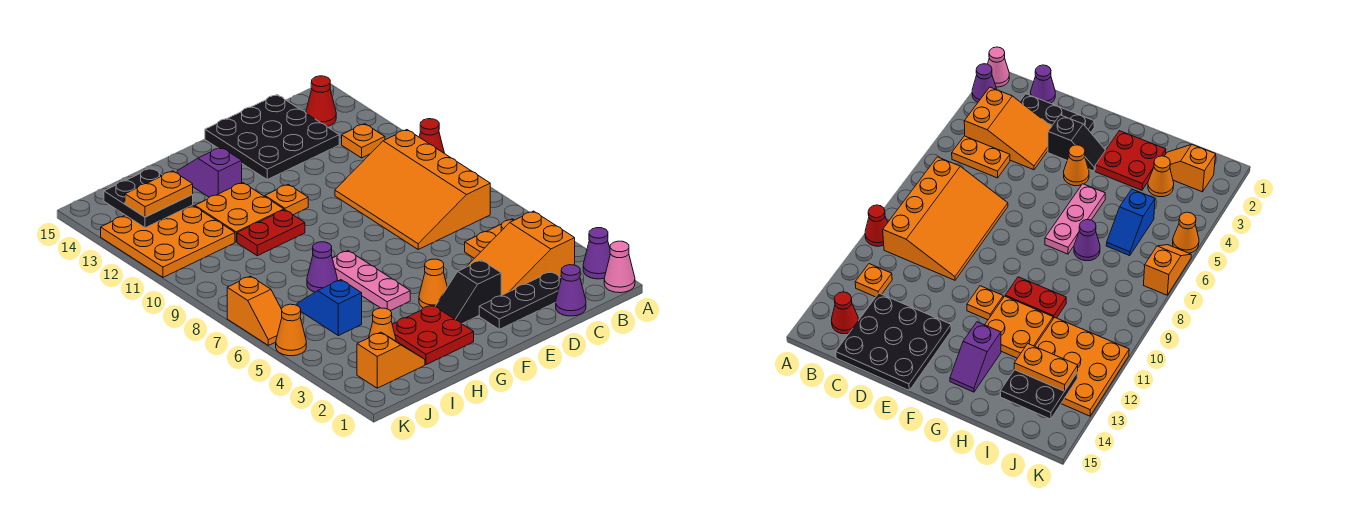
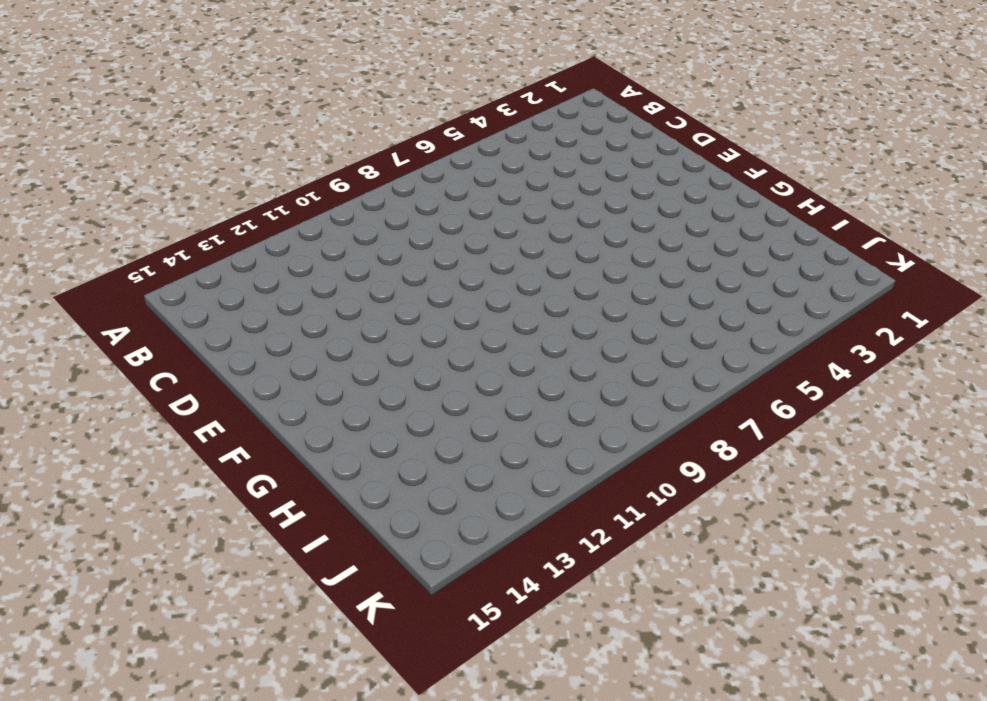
none -> pink cone A1 level 1
none -> purple cone A2 level 1
none -> red cone A10 level 1

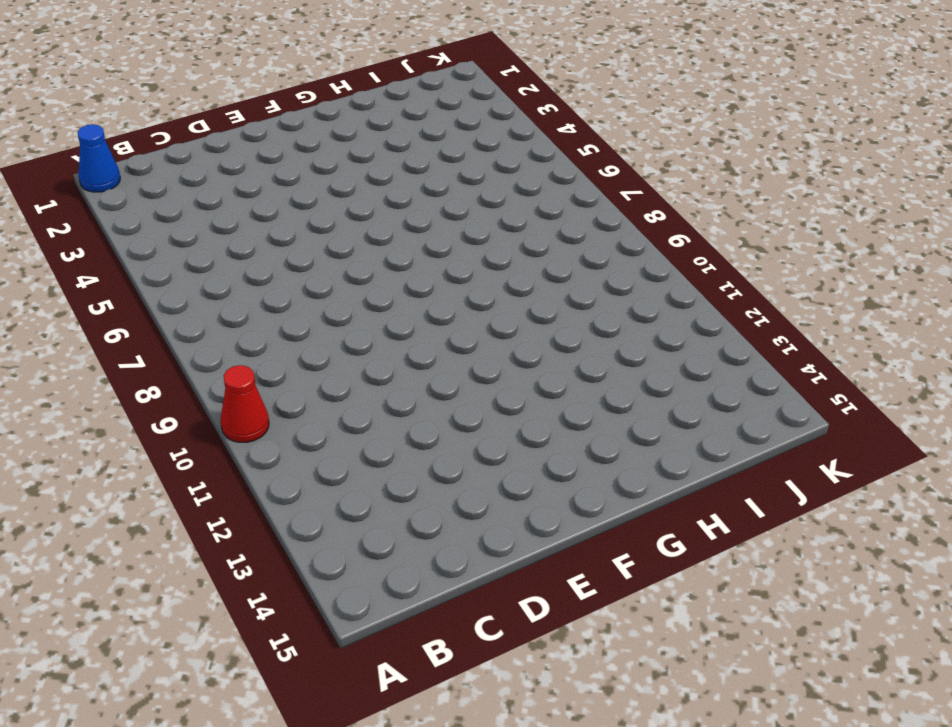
blue cone A1 level 1 -> pink cone A1 level 1
none -> purple cone A2 level 1
none -> orange slope B3:D4 level 1 top B
none -> orange plate B5:C5 level 1

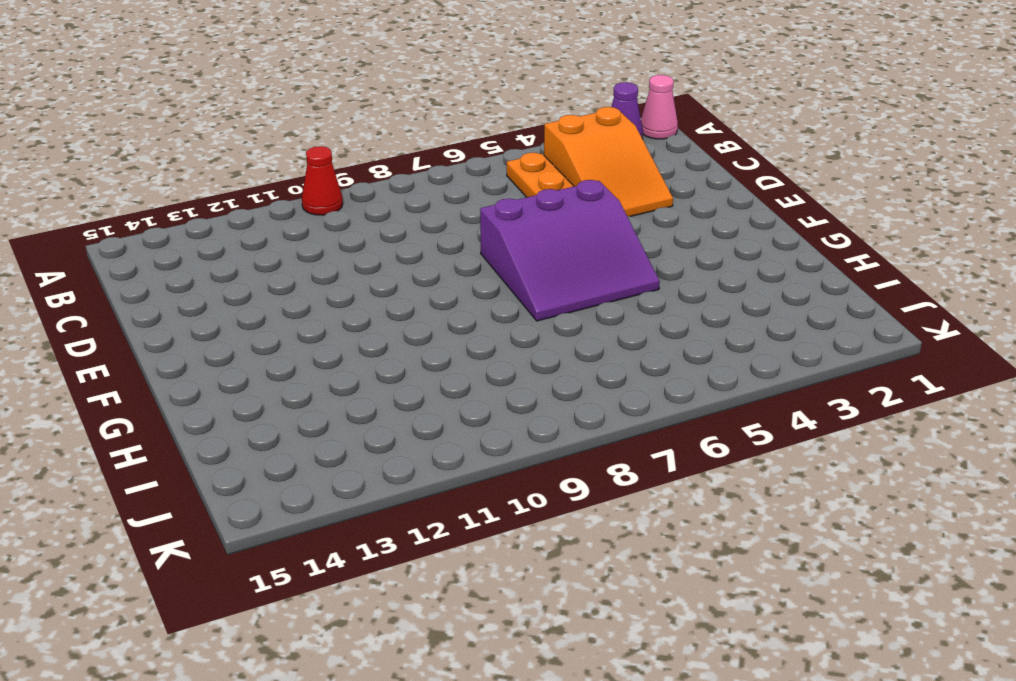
purple slope E5:G7 level 1 top E -> pink plate G5:G7 level 1
none -> orange slope B7:D10 level 1 top B
none -> orange plate B12 level 1
none -> red cone B14 level 1

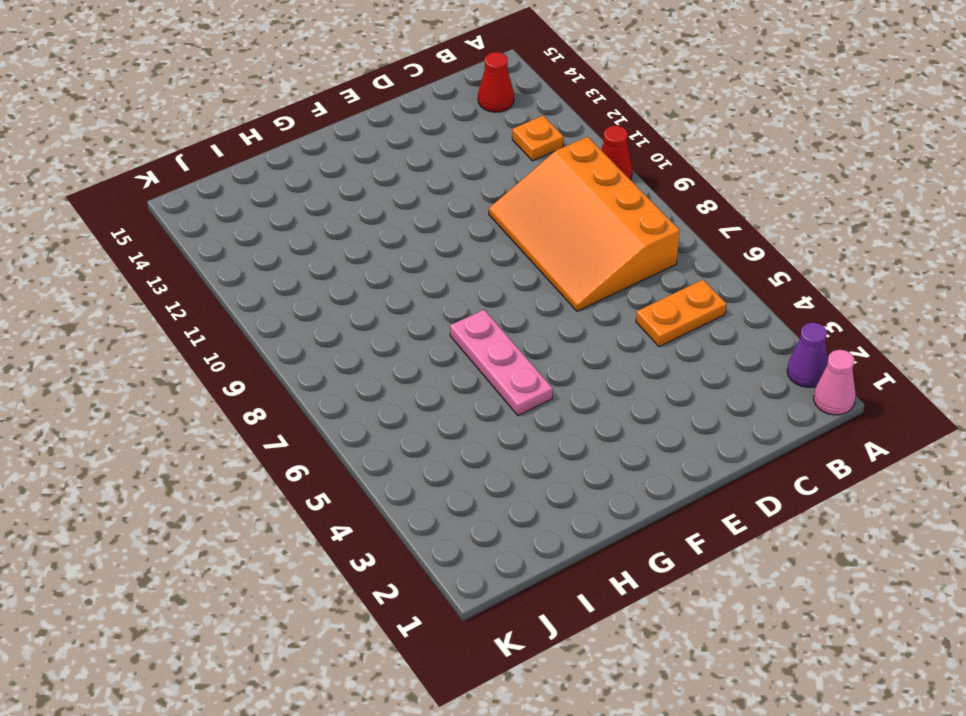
none -> orange slope B3:D4 level 1 top B
none -> purple cone C1 level 1
none -> black plate C2:E2 level 1

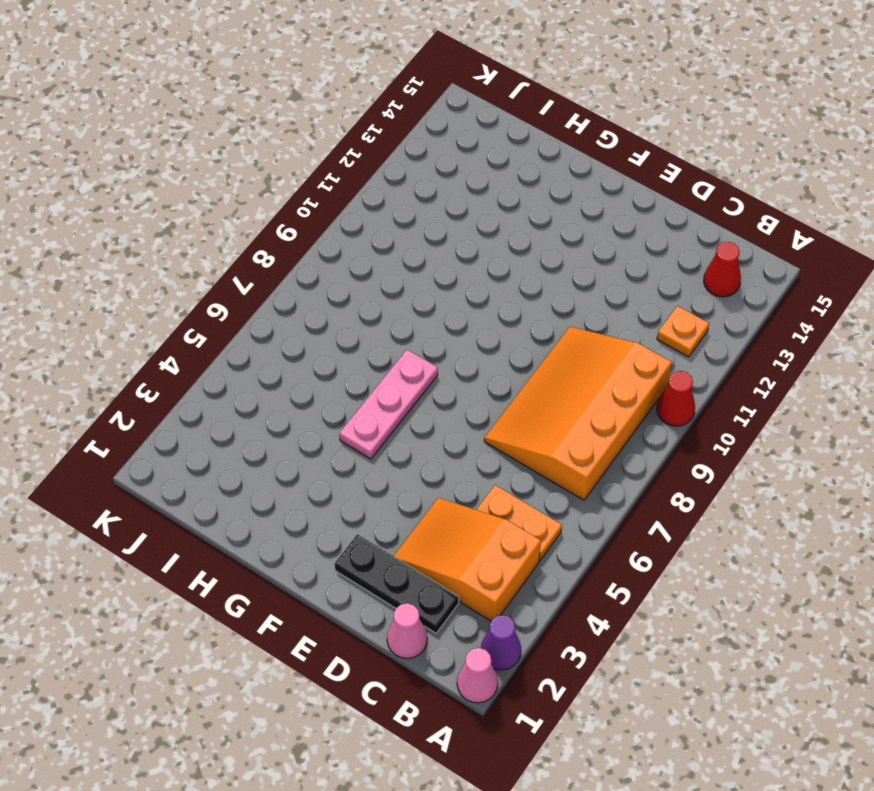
pink cone C1 level 1 -> purple cone C1 level 1
none -> black plate C13:E15 level 1
none -> black slope E3:F3 level 1 top E
none -> orange cone F4 level 1

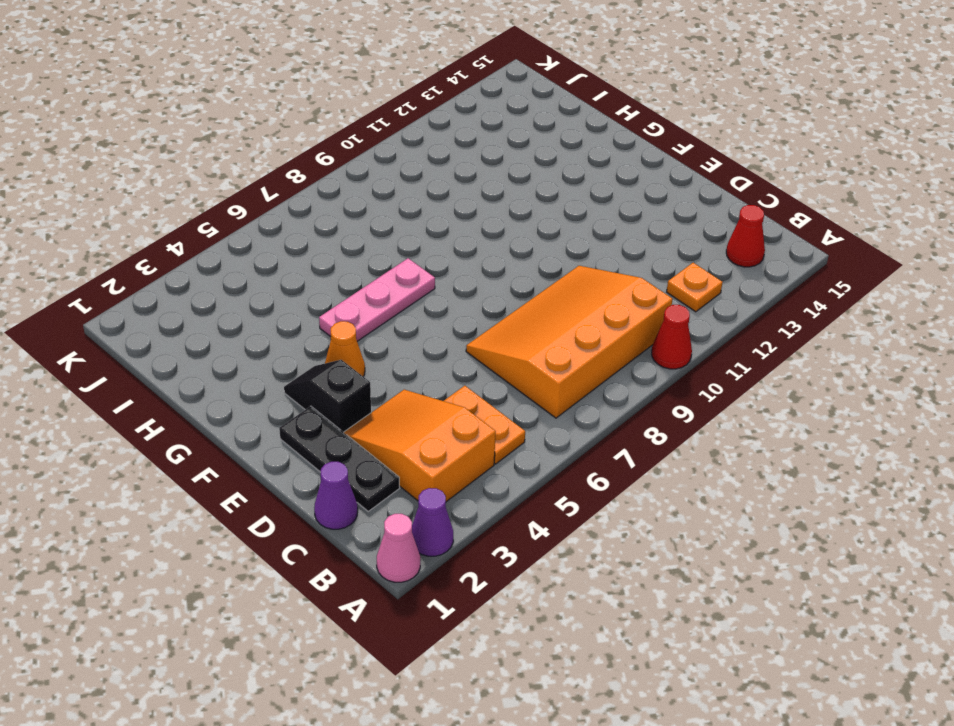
none -> black plate C13:E15 level 1
none -> orange plate F11 level 1
none -> red plate G2:H3 level 1

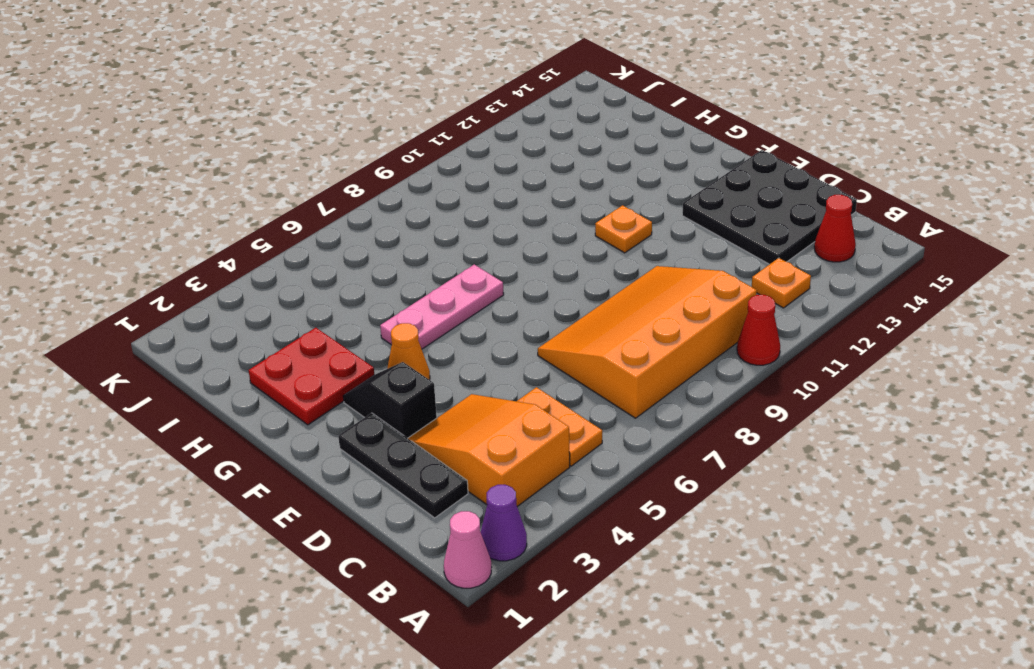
none -> purple cone C1 level 1
none -> red plate G10:H10 level 1
none -> orange plate G11:H12 level 1

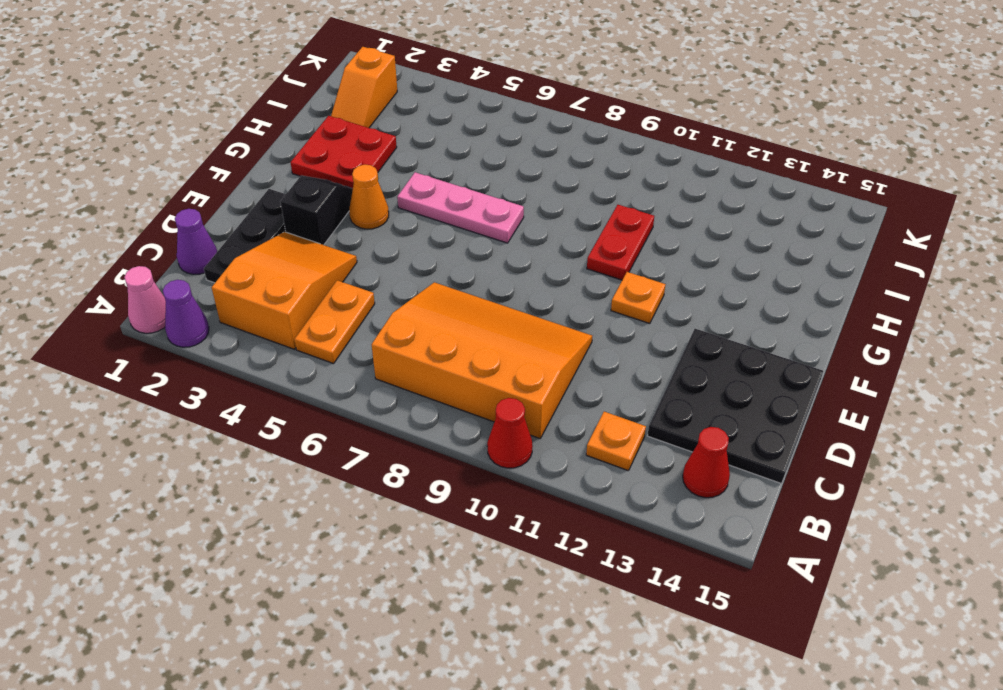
none -> orange plate G11:H12 level 1
none -> purple slope G13:G14 level 1 top 13
none -> purple cone H7 level 1

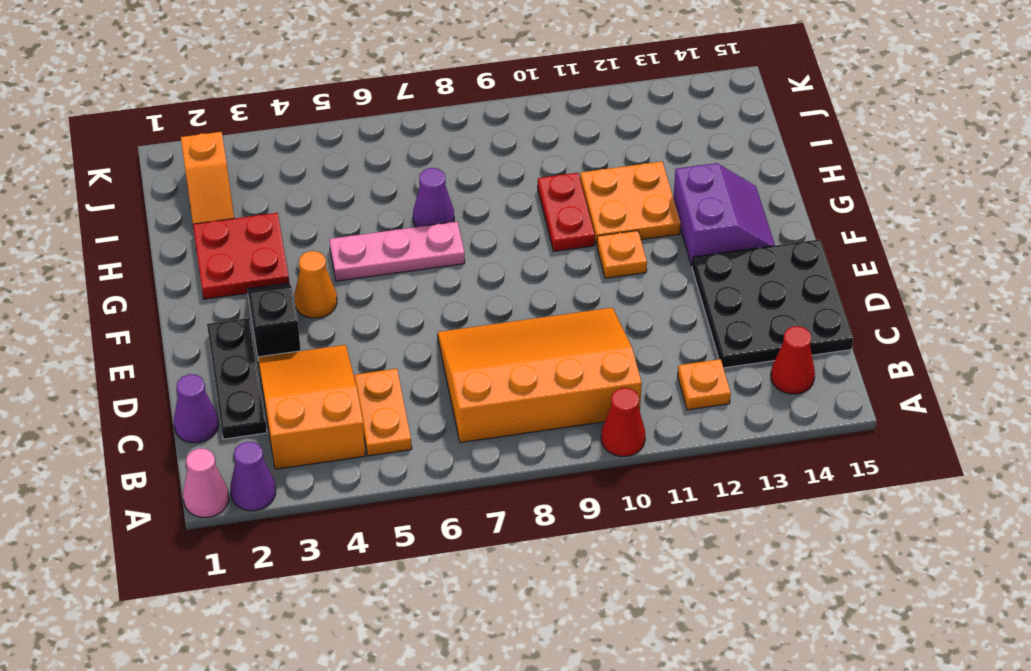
purple slope F13:G14 level 1 top 13 -> purple slope G13:G14 level 1 top 13
none -> orange cone I3 level 1
none -> blue slope I5:I6 level 1 top 5
none -> orange plate I11:K13 level 1

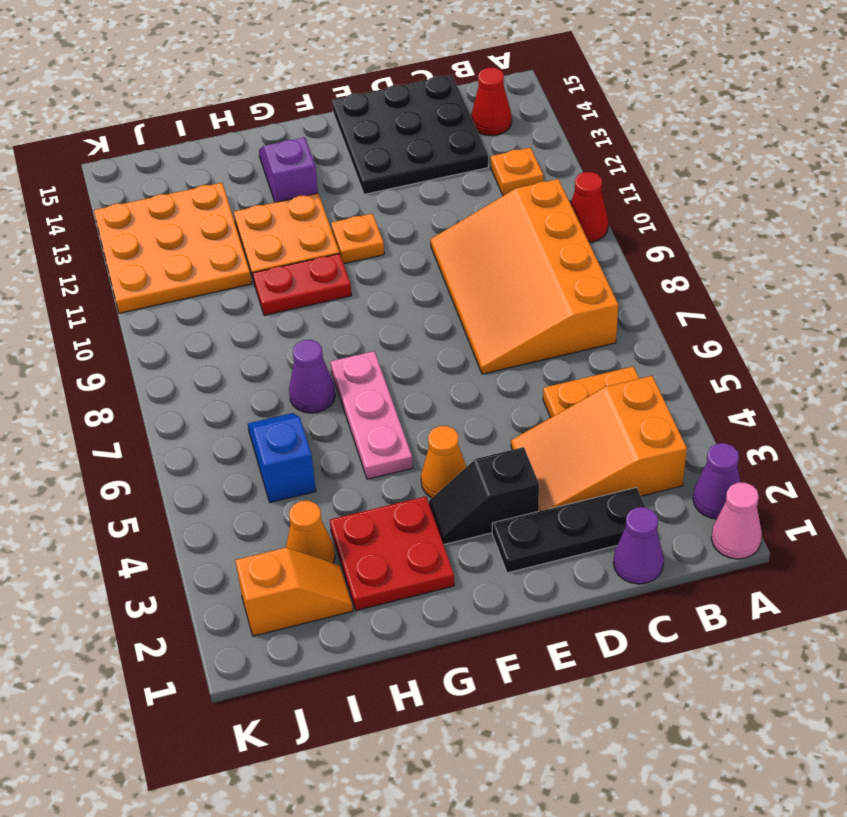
none -> orange cone K5 level 1
none -> orange slope K6:K7 level 1 top 7
none -> black plate I13:J14 level 2

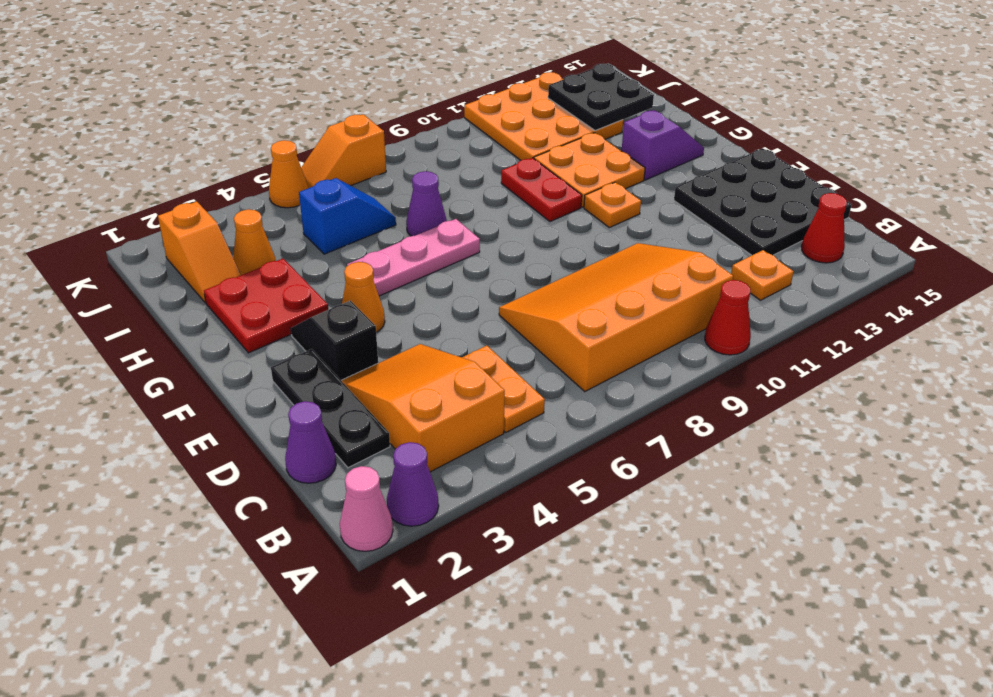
none -> orange plate I13:J13 level 3

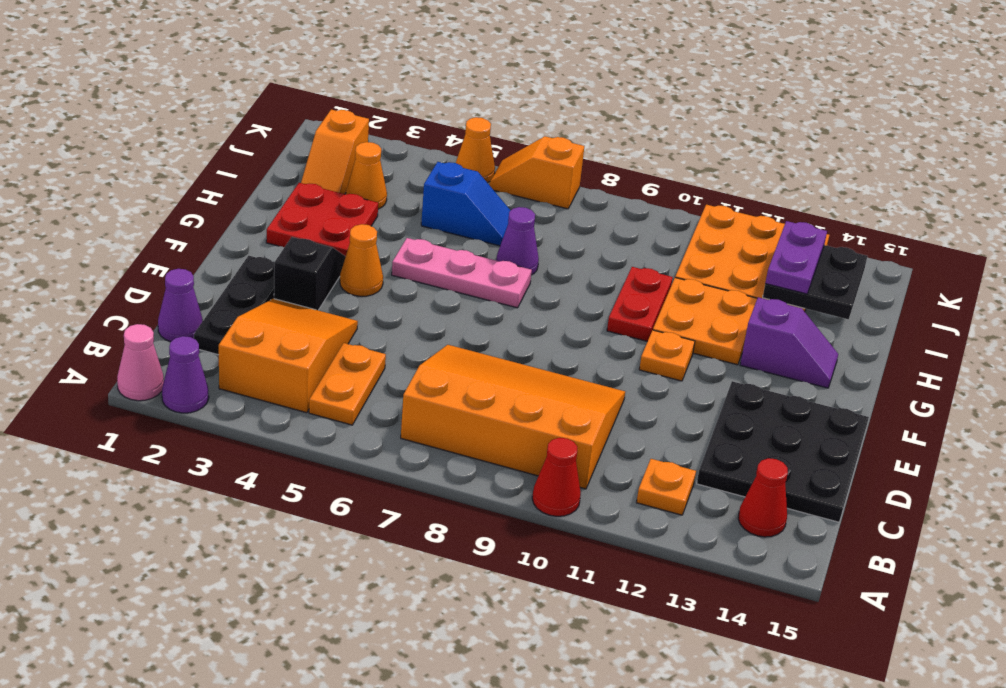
purple plate I13:J13 level 3 -> orange plate I13:J13 level 3

